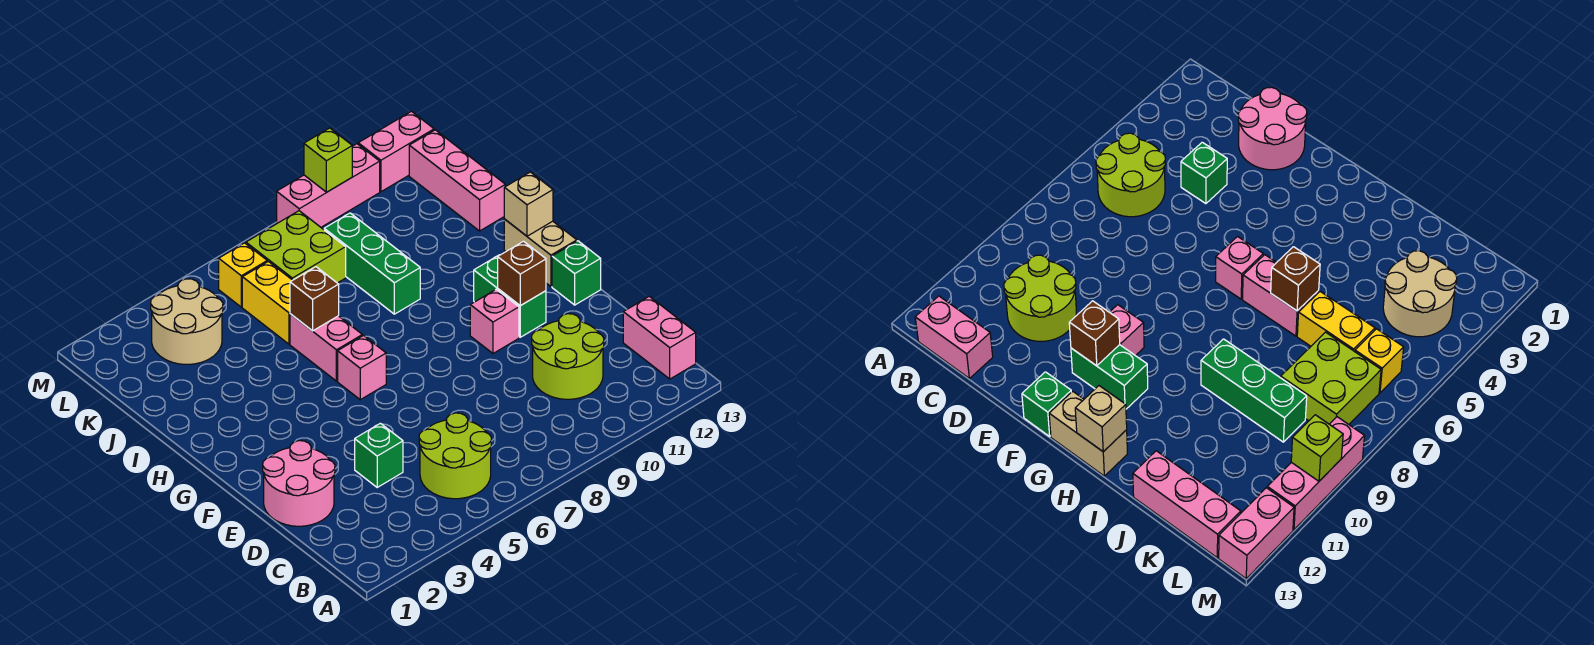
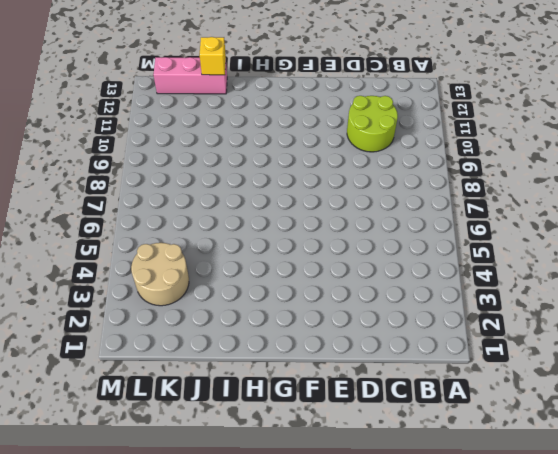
yellow brick J13 level 2 -> yellow brick L6 level 1
none -> lime round brick B5:C6 level 1
none -> pink brick B13:C13 level 1
none -> pink round brick D1:E2 level 1

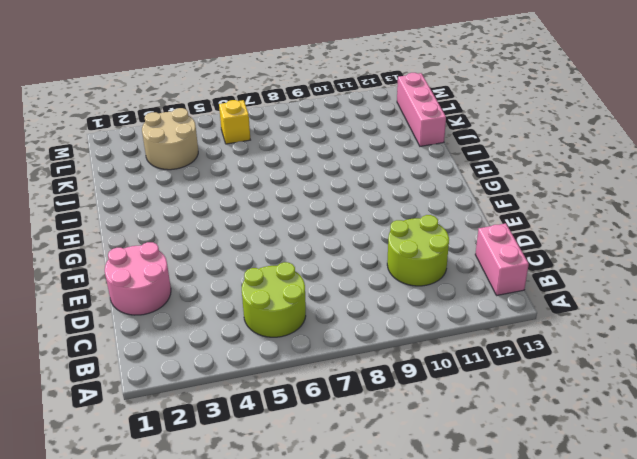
none -> green brick D4 level 1
none -> pink brick F10 level 1
none -> green brick F11:G11 level 1

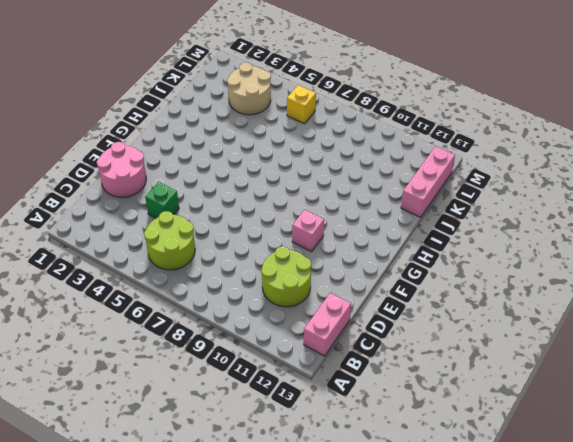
none -> green brick F11:G11 level 1
none -> green brick F13 level 1
none -> pink brick G6 level 1

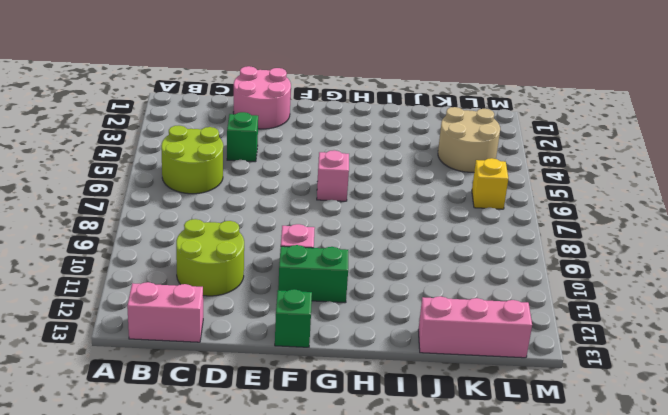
none -> tan brick G13:H13 level 1
none -> pink brick H6:I6 level 1
none -> green brick I9:K9 level 1

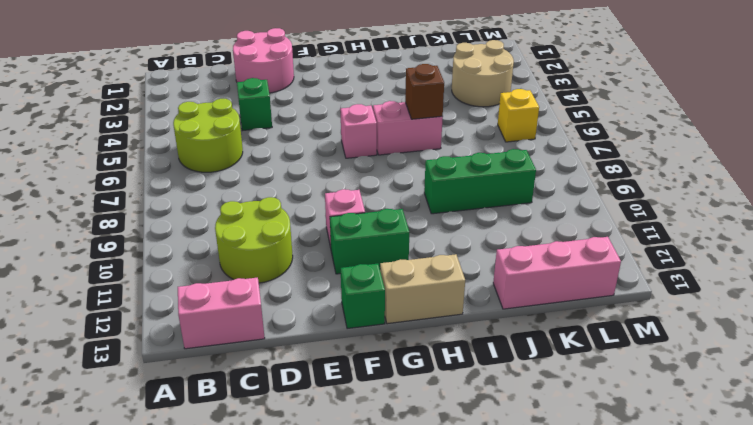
none -> yellow brick J6:K6 level 1
none -> lime brick K7:L8 level 1
none -> pink brick M9:M11 level 1

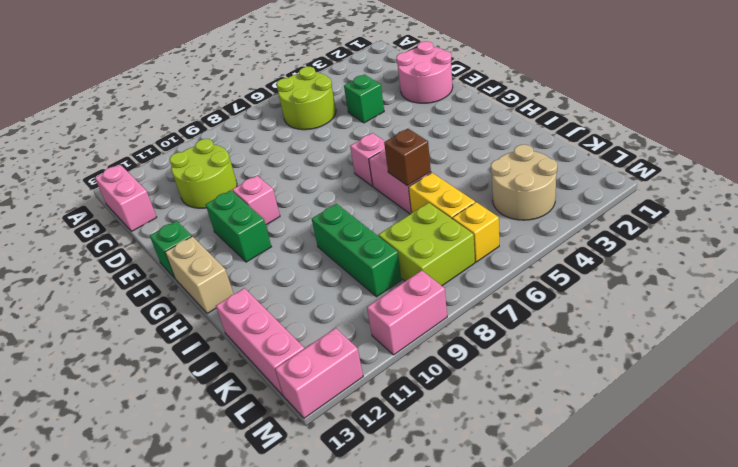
pink brick M9:M10 level 1 -> pink brick M9:M11 level 1
none -> brown brick F11 level 2
none -> tan brick H13 level 2
none -> lime brick M10 level 2

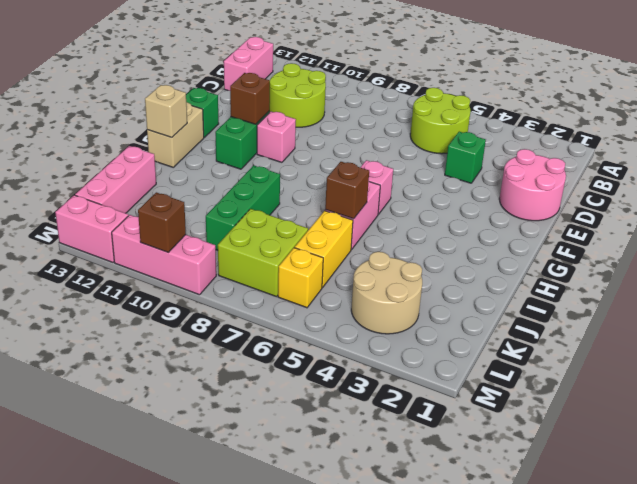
brown brick M10 level 2 -> lime brick M10 level 2

